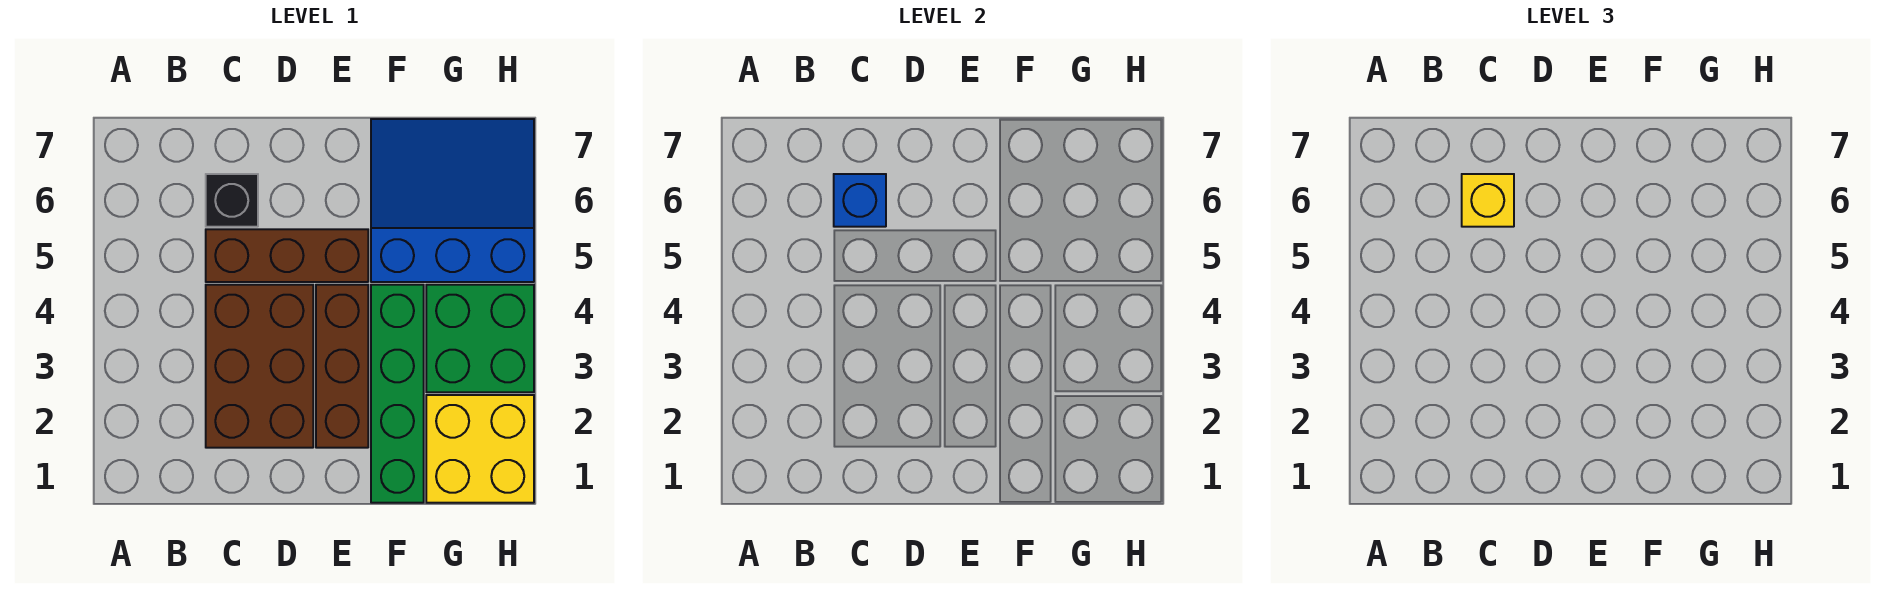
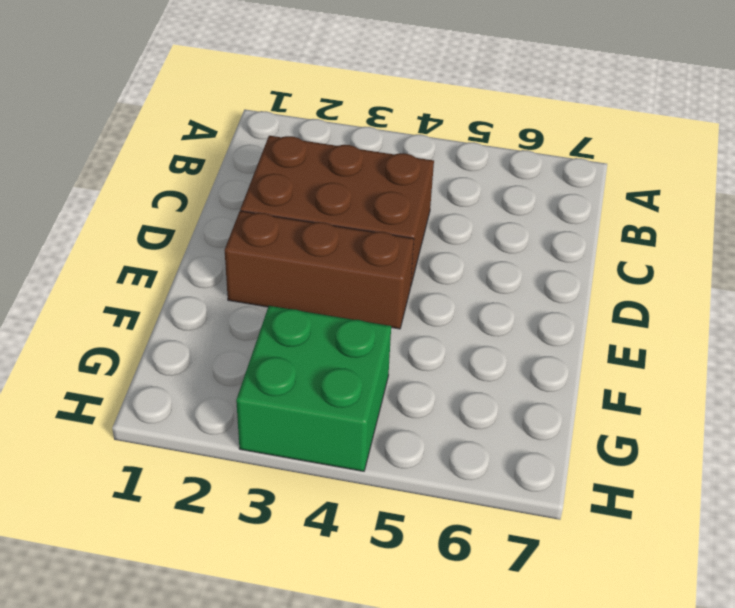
none -> brown brick C5:E5 level 1
none -> black brick C6 level 1

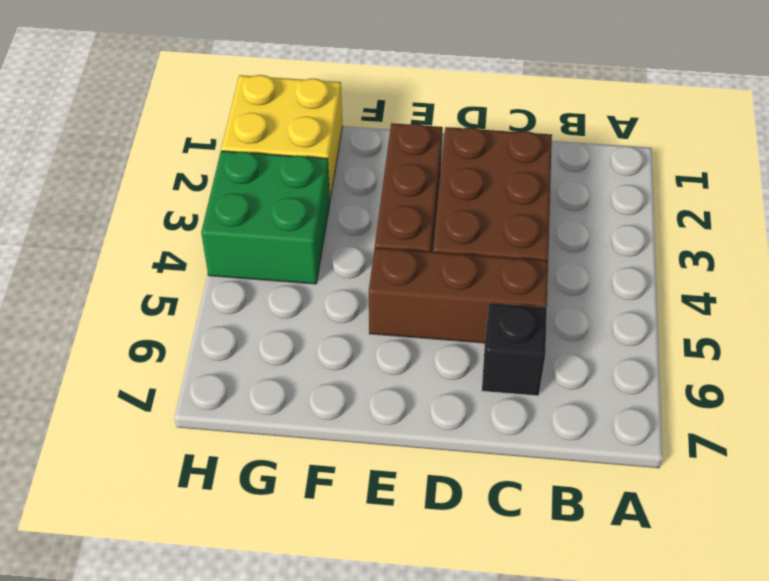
none -> green brick F1:F4 level 1
none -> blue slope F5:H7 level 1 top 5

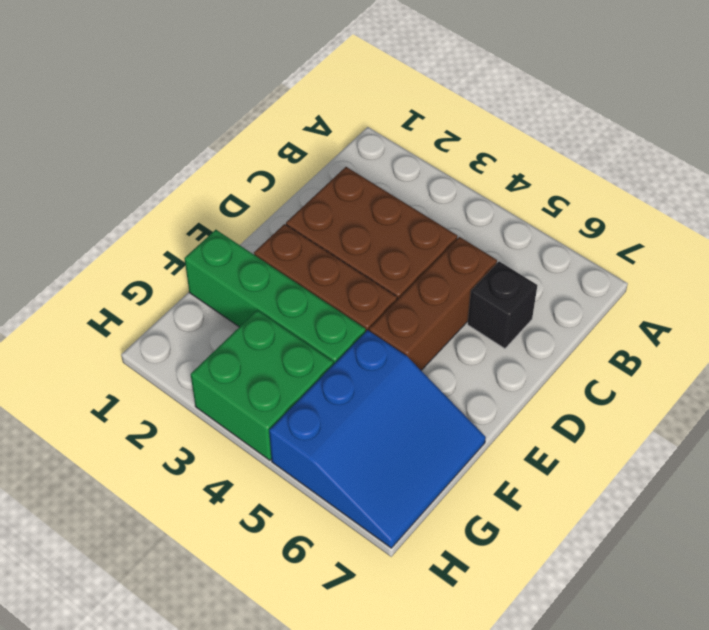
none -> yellow brick G1:H2 level 1
none -> blue brick C6 level 2

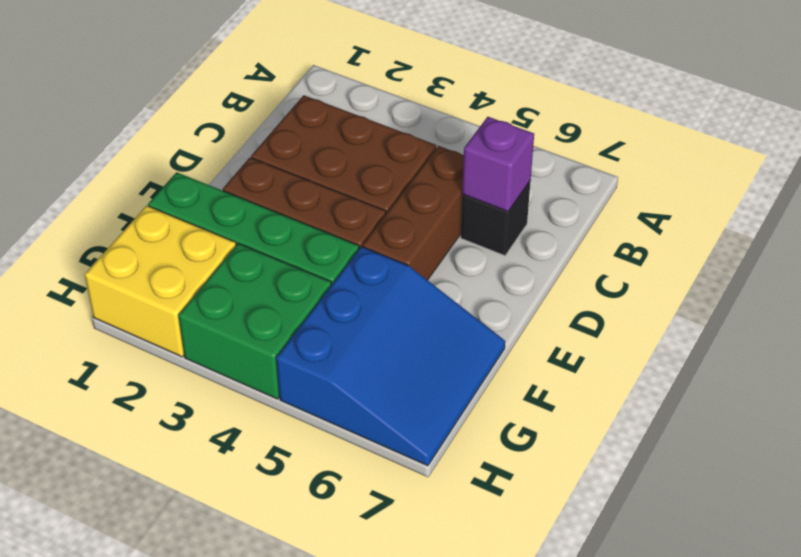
purple brick C6 level 2 -> blue brick C6 level 2
none -> yellow brick C6 level 3

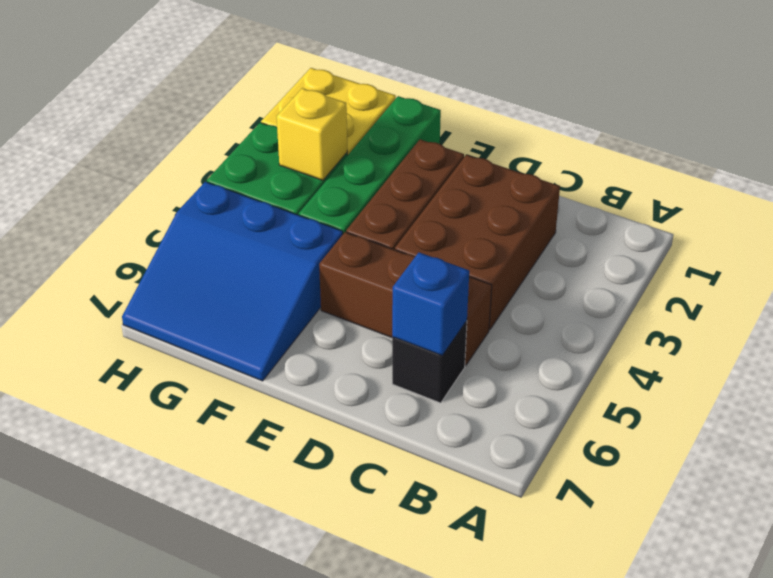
yellow brick G3 level 2 -> yellow brick C6 level 3

